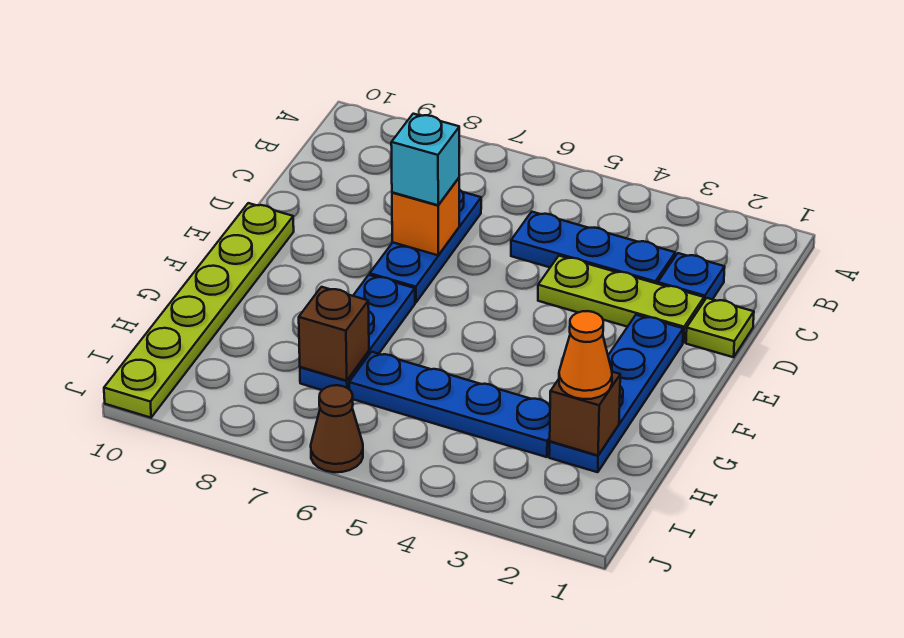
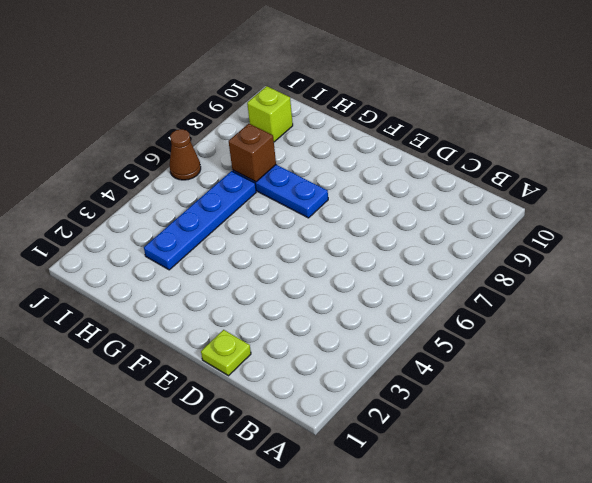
lime brick I9 level 1 -> none
none -> blue plate C2 level 1
none -> blue plate C3:C5 level 1
none -> blue plate C7:E7 level 1

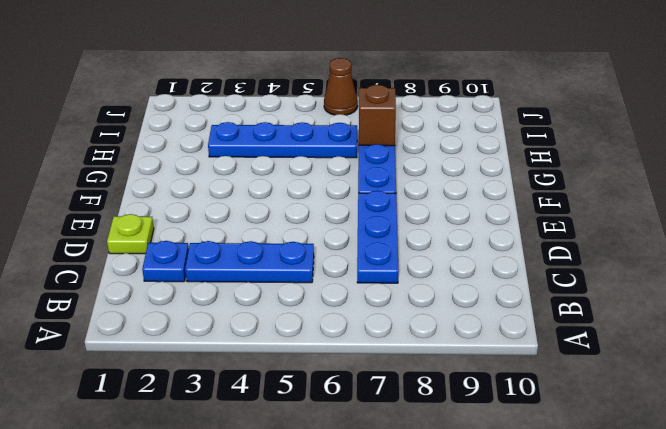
none -> lime plate D2:D4 level 1
none -> blue plate E2:H2 level 1
none -> lime plate E10:J10 level 1

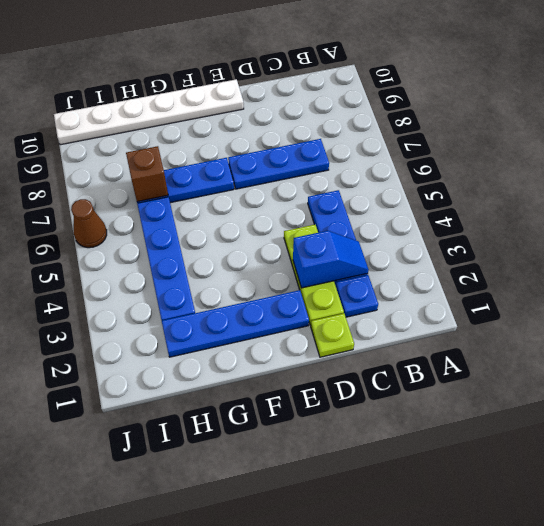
blue slope C3:D3 level 2 top D -> none
white plate E10:J10 level 1 -> lime plate E10:J10 level 1
none -> orange brick D7 level 2
none -> brown brick H2 level 2
none -> cyan brick D7 level 3

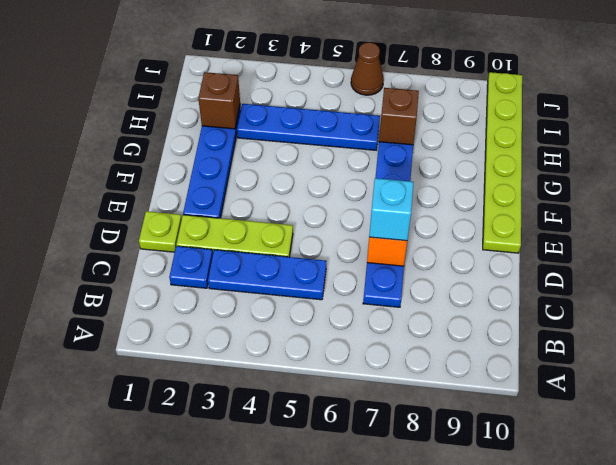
none -> orange cone H2 level 3

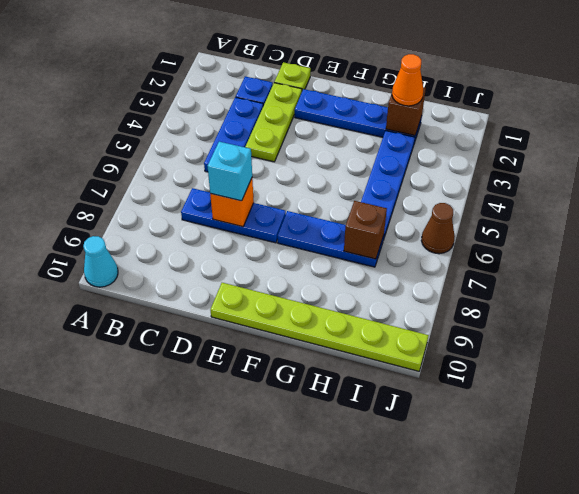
cyan cone A10 level 1 -> none

